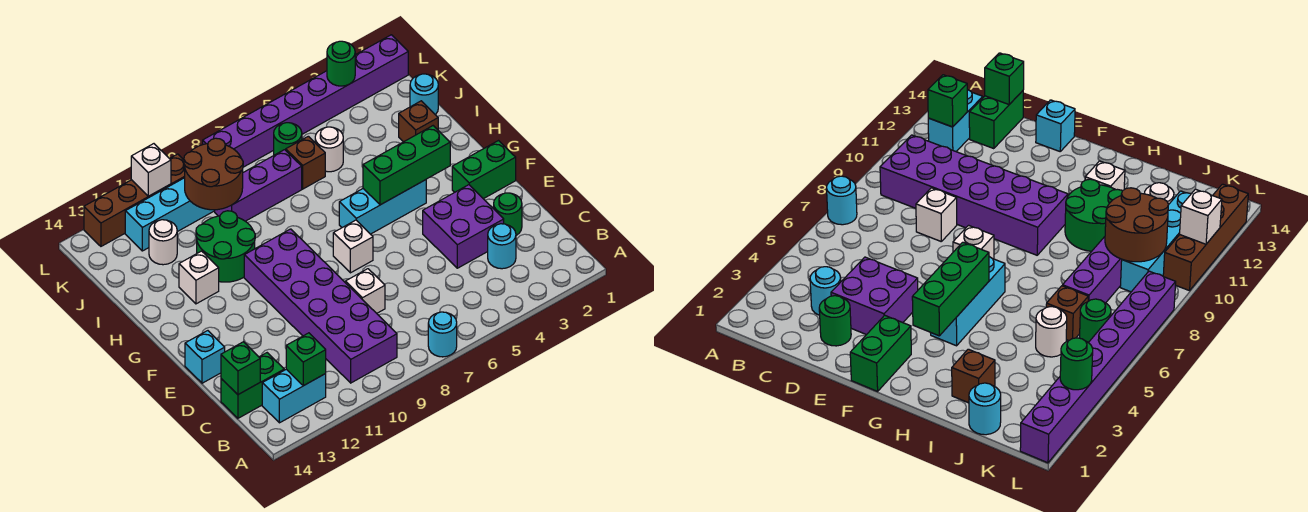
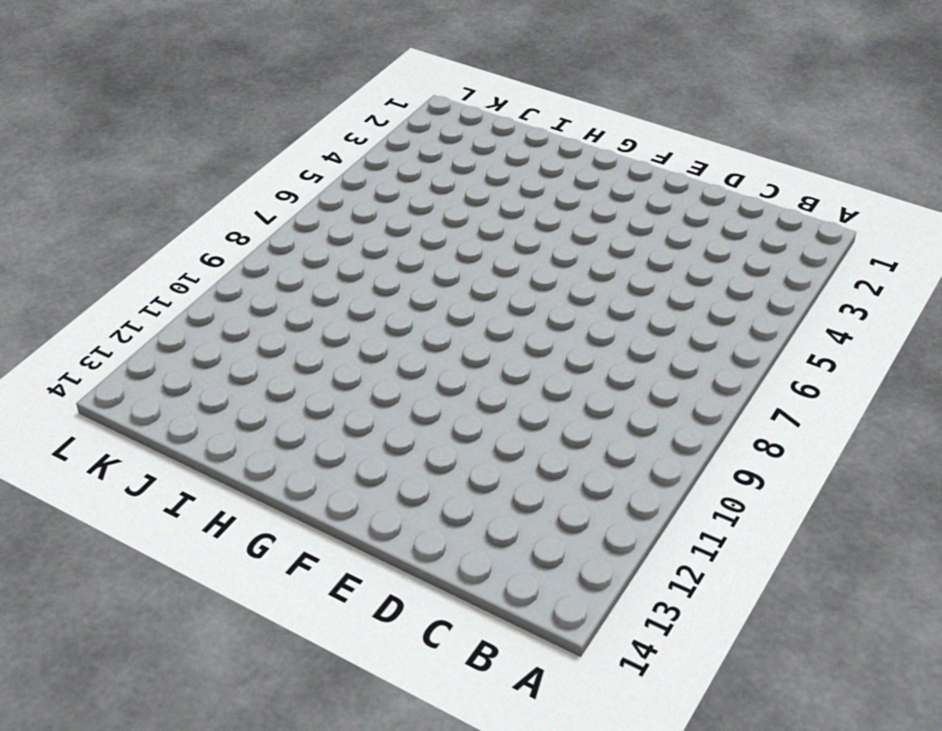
none -> cyan round brick A7 level 1
none -> purple brick B9:G10 level 1
none -> cyan brick B12:B13 level 1
none -> cyan round brick C3 level 1

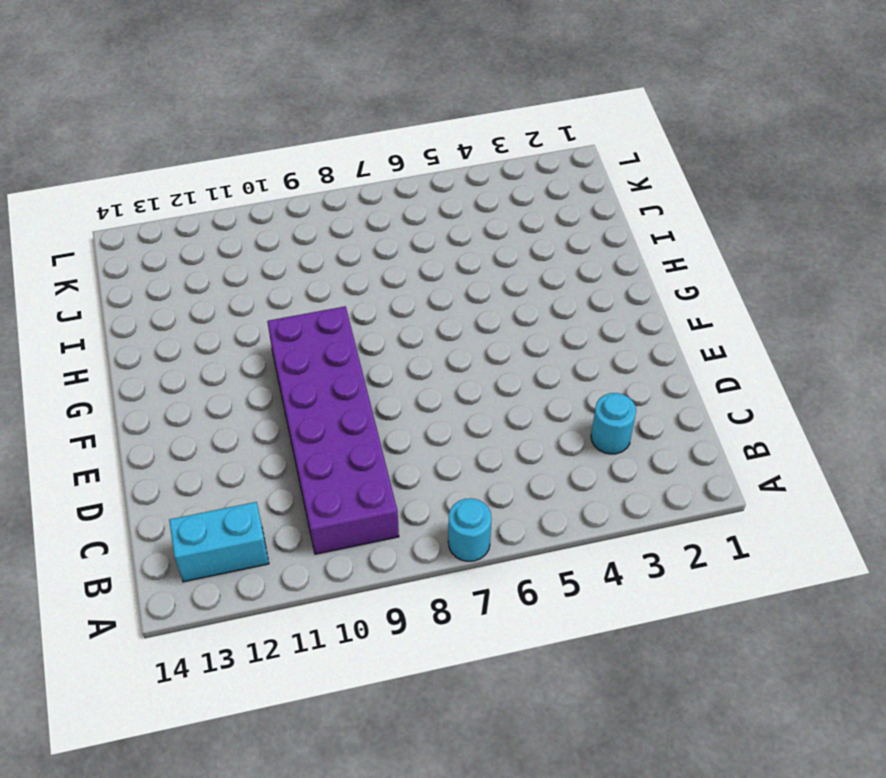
none -> green brick C13:C14 level 1
none -> green round brick D2 level 1
none -> purple brick D3:E4 level 1
none -> white brick D8 level 1

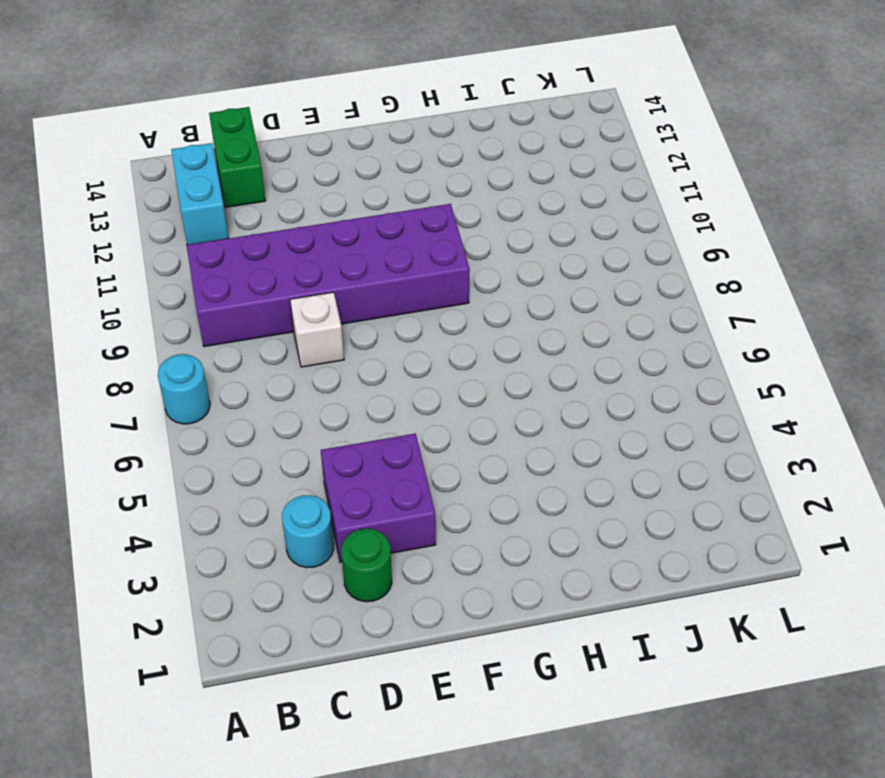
none -> cyan brick E14 level 1
none -> green brick F1:F2 level 1
none -> white brick F7 level 1
none -> cyan brick G4:G6 level 1

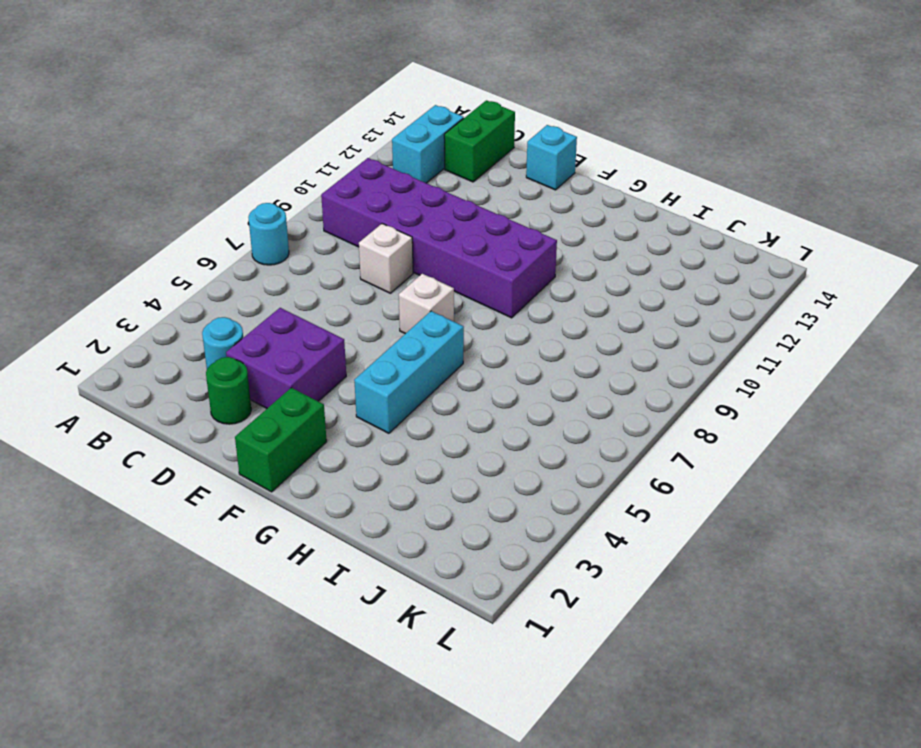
none -> green round brick H10:I11 level 1
none -> white brick H12 level 1
none -> brown brick I2 level 1
none -> cyan round brick J1 level 1

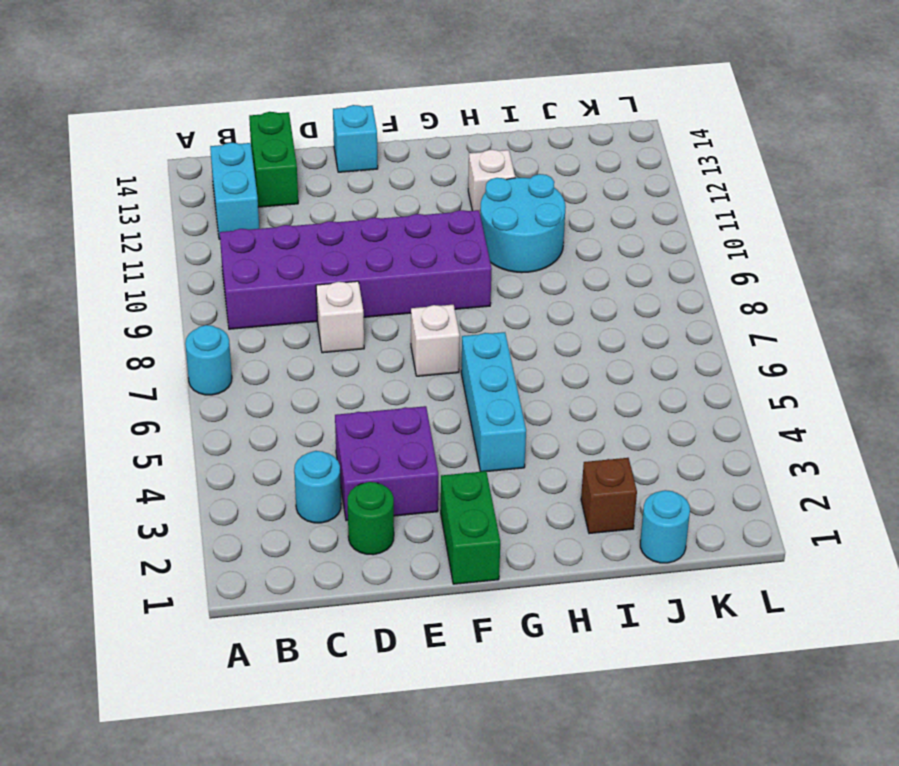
cyan round brick H10:I11 level 1 -> green round brick H10:I11 level 1
none -> white round brick J5 level 1
none -> brown brick J6 level 1
none -> purple brick J7:J9 level 1
none -> white round brick J12 level 1

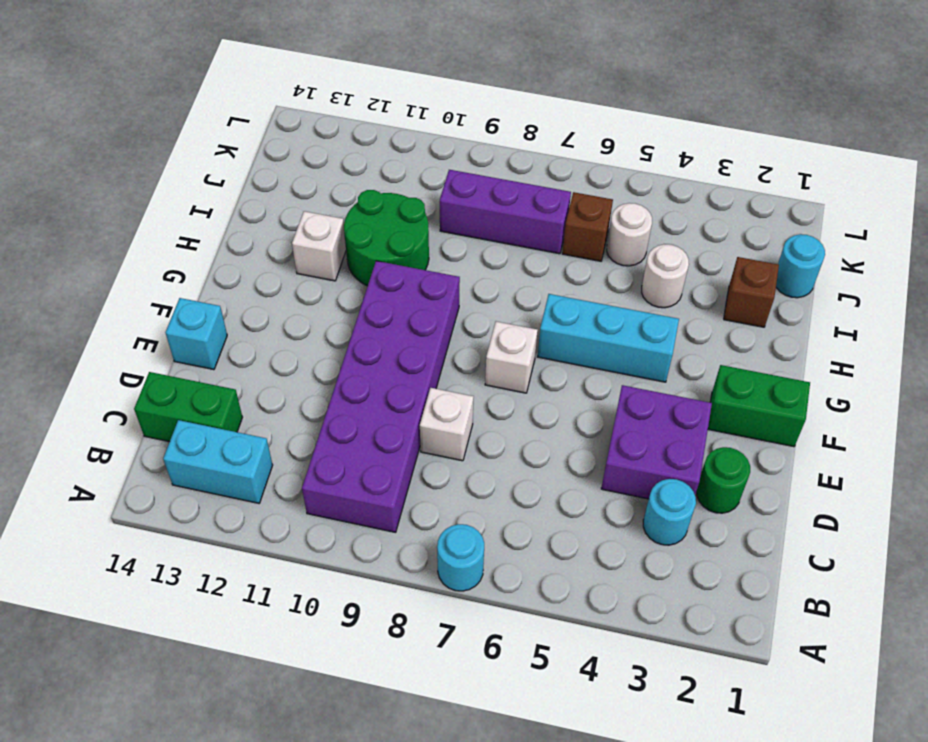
white round brick I4 level 1 -> white round brick J12 level 1
none -> green round brick K6 level 1
none -> cyan brick K9:K12 level 1
none -> purple brick L1:L8 level 1
none -> brown brick L10:L13 level 1

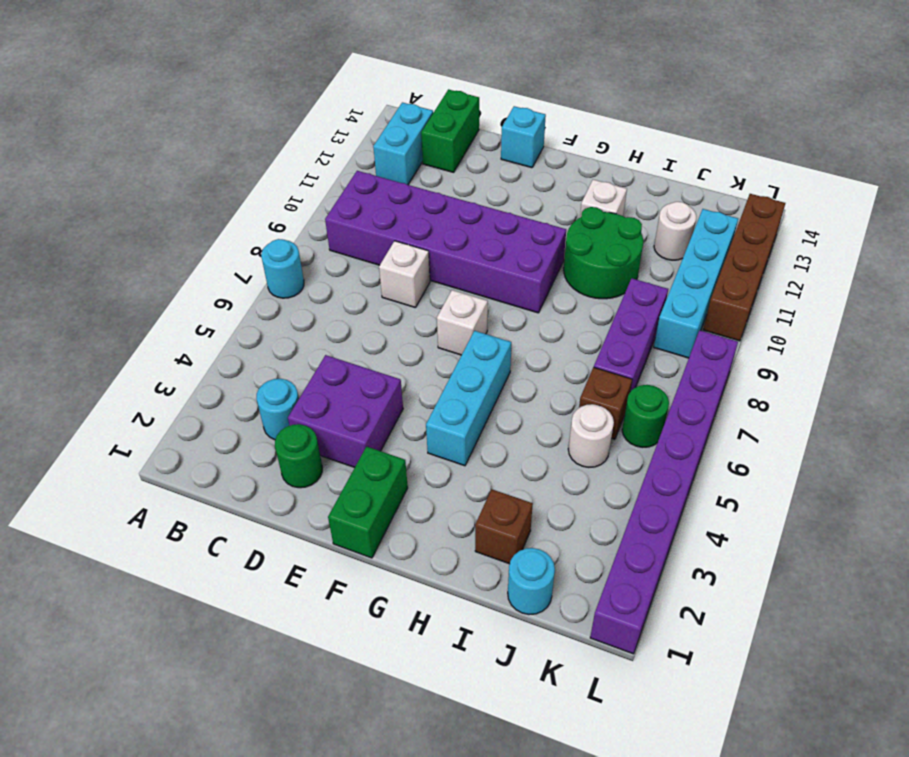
none -> green brick B12 level 2
none -> green brick C14 level 2
none -> green brick G3:G5 level 2
none -> brown round brick J9:K10 level 2

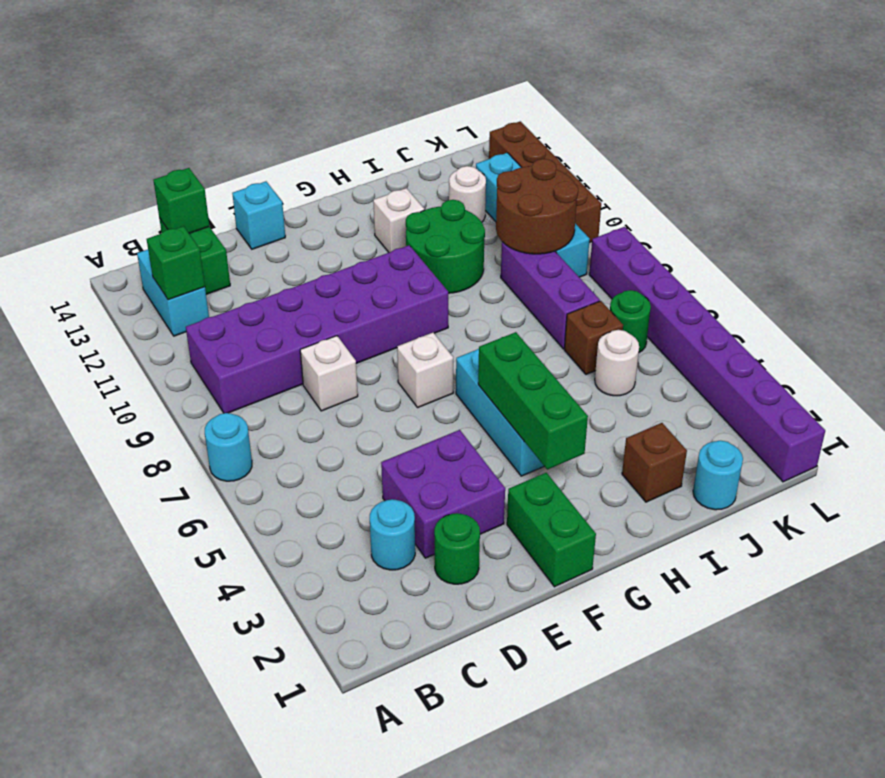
none -> green round brick L3 level 2
none -> white brick L11 level 2

